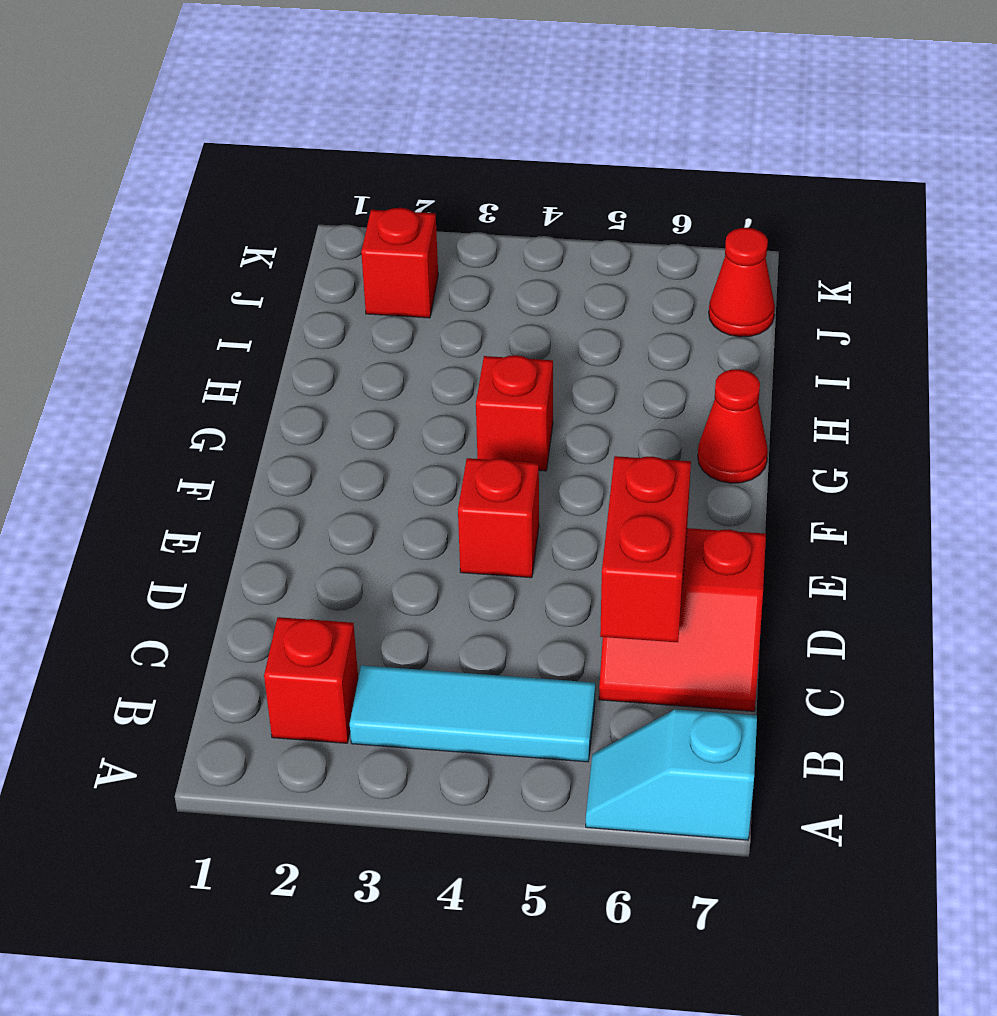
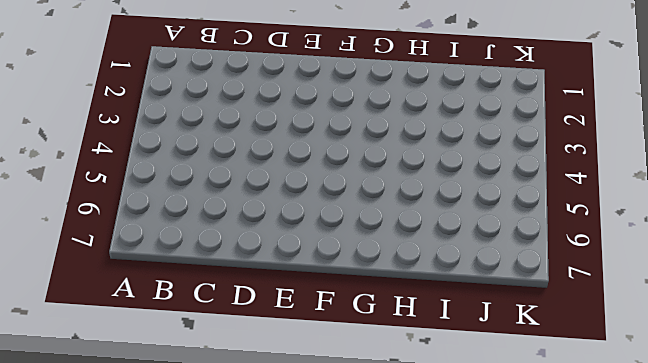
none -> cyan slope A6:A7 level 1 top 7
none -> red brick B2 level 1

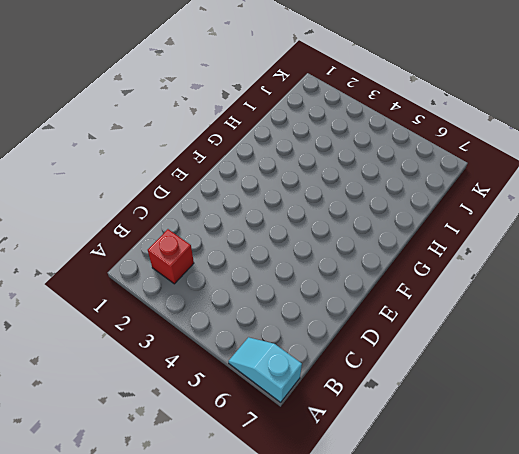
none -> cyan tile B3:B5 level 1
none -> red slope C6:D7 level 1 top D

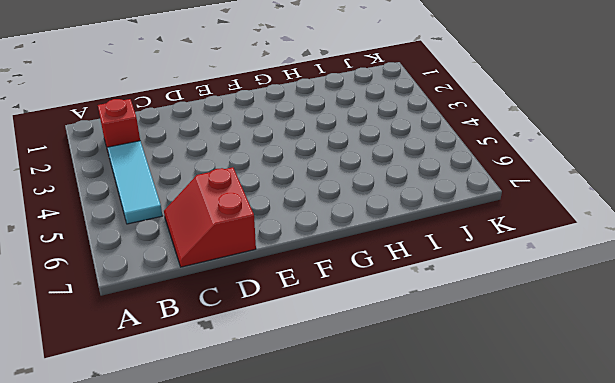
none -> cyan slope A6:A7 level 1 top 7
none -> red brick E4 level 1

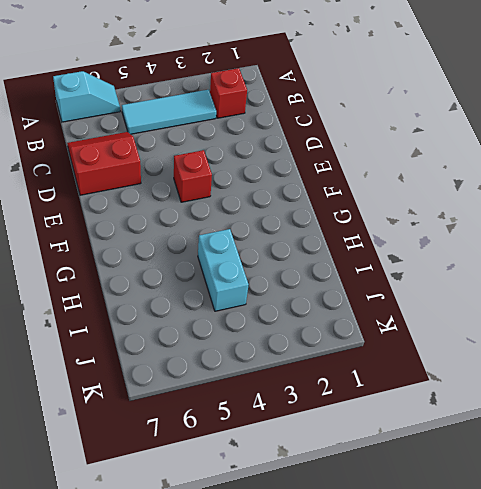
cyan brick H4:I4 level 1 -> none
none -> red brick G4 level 1
none -> red cone G7 level 1

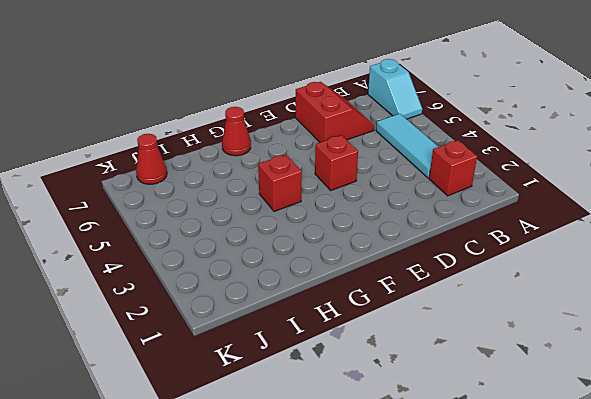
none -> red brick J2 level 1
none -> red brick C6:D6 level 2

